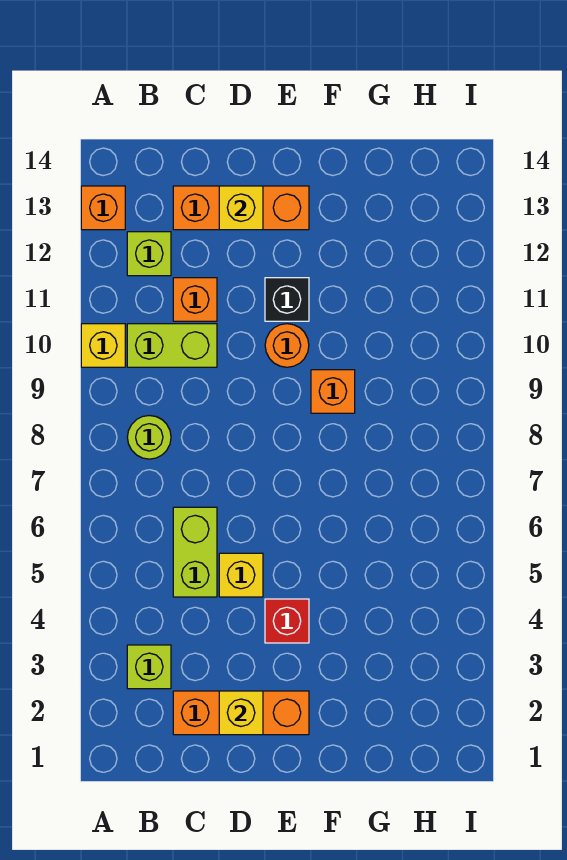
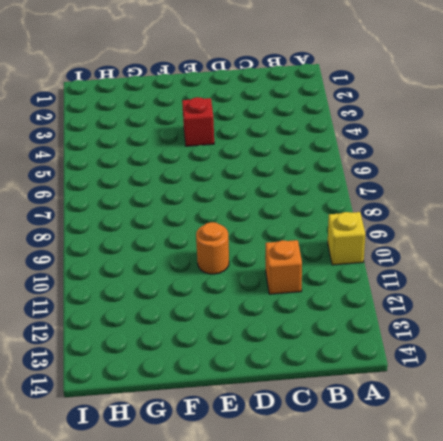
none -> orange brick A13 level 1
none -> lime brick B3 level 1
none -> lime round brick B8 level 1

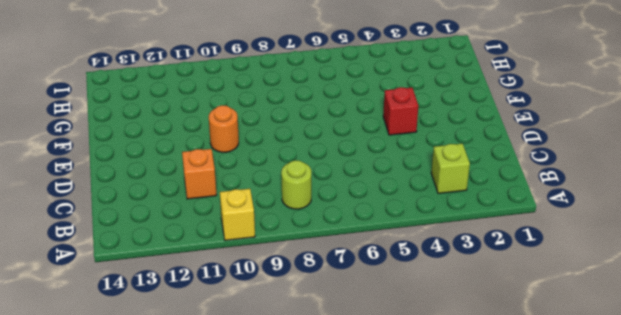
none -> orange brick A13 level 1
none -> lime brick B10:C10 level 1
none -> lime brick B12 level 1

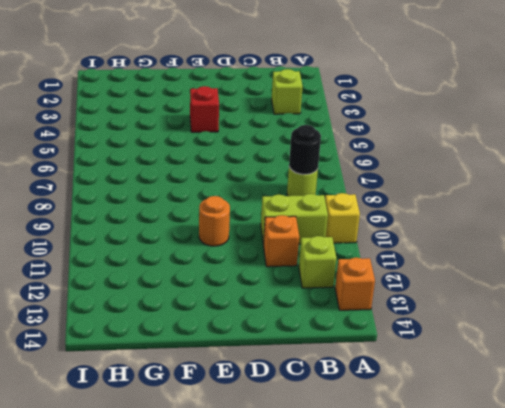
black round brick B8 level 2 -> none
none -> orange brick C2:E2 level 1
none -> lime brick C5:C6 level 1
none -> orange brick C13:E13 level 1

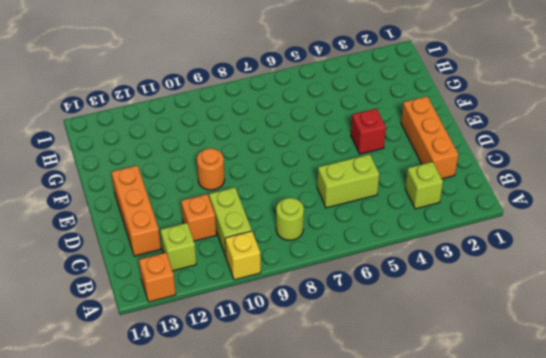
none -> yellow brick D5 level 1
none -> black brick E11 level 1
none -> orange brick F9 level 1

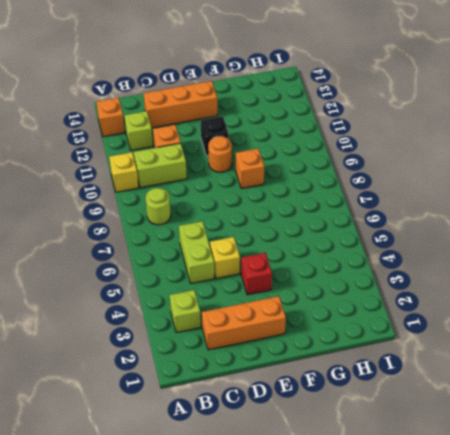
none -> yellow brick D2 level 2
none -> yellow brick D13 level 2

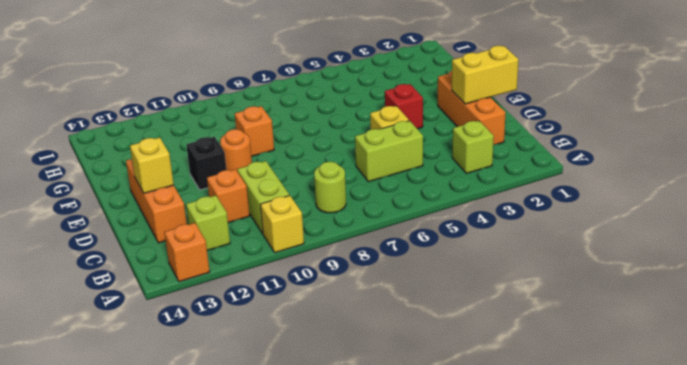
yellow brick D1:D2 level 2 -> yellow brick D2 level 2

